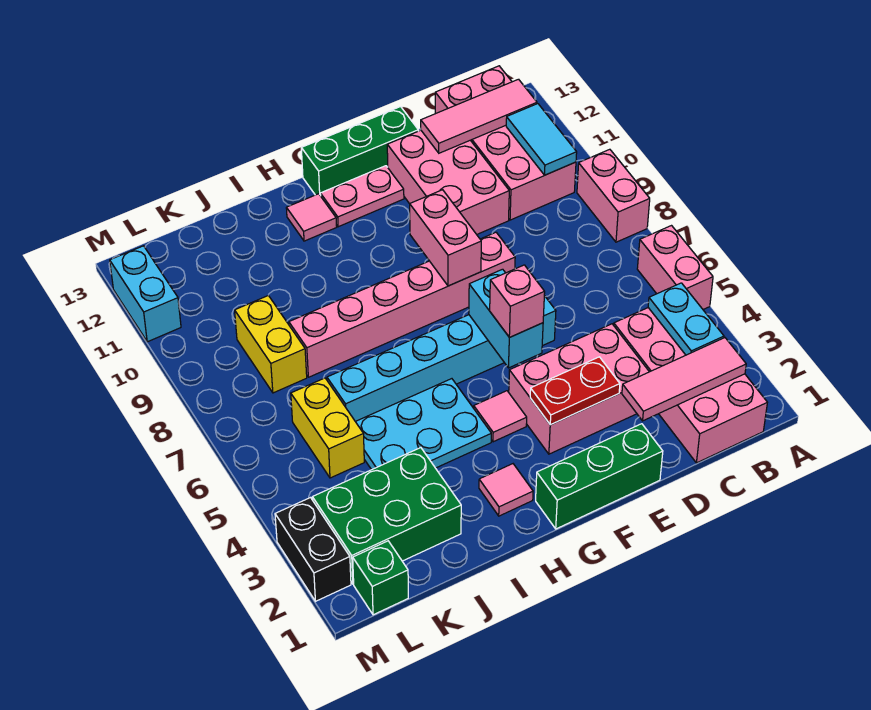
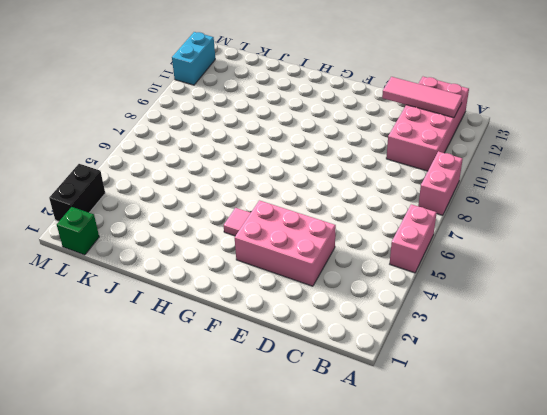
none -> pink brick B1:C4 level 1
none -> pink brick D10:E12 level 1
none -> green brick E1:G1 level 1

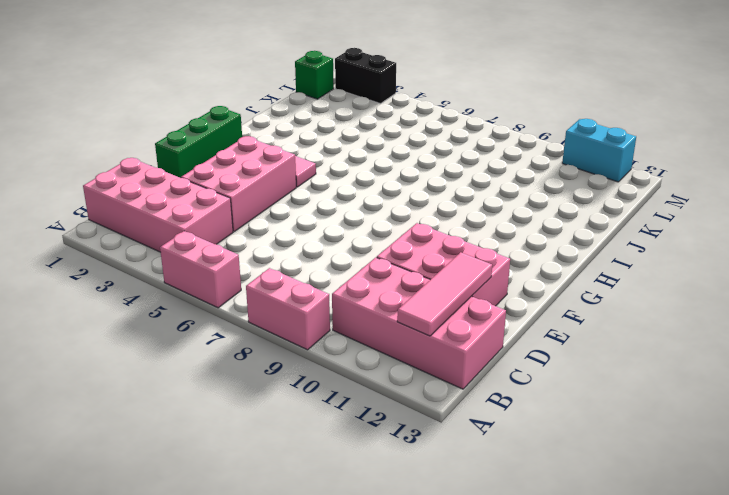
none -> cyan brick E6:J6 level 1
none -> pink brick E8:J8 level 1
none -> green brick E13:G13 level 1

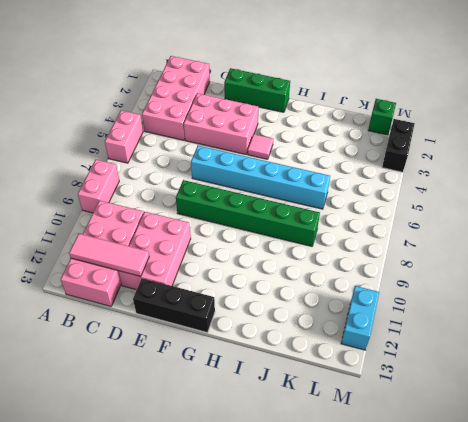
green brick E8:J8 level 1 -> pink brick E8:J8 level 1
black brick E13:G13 level 1 -> green brick E13:G13 level 1
none -> pink plate F12:G12 level 1
none -> pink tile H2 level 1
none -> cyan plate H4:J5 level 1

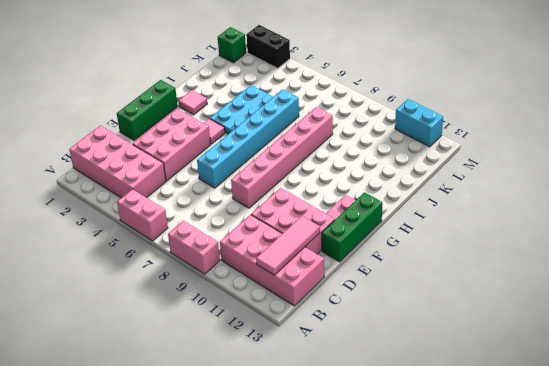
none -> pink tile H12 level 1
none -> green brick J2:L3 level 1
none -> yellow brick K5:K6 level 1

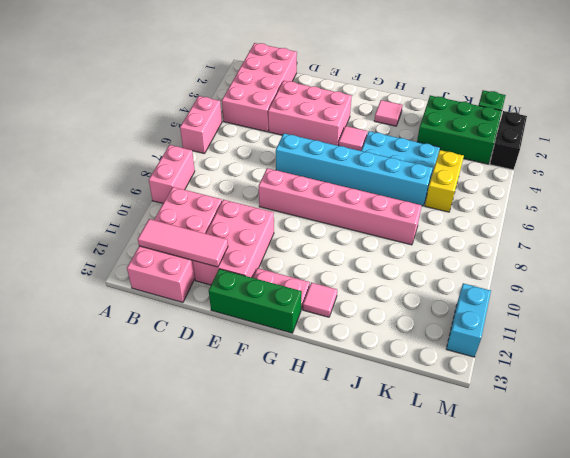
none -> green brick E1:G1 level 1
none -> yellow brick K8:K9 level 1
none -> pink tile B2:D2 level 2

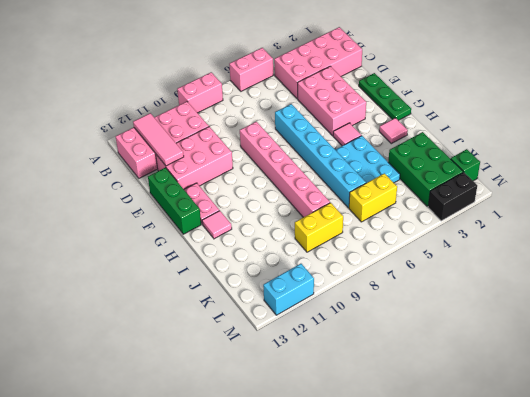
green plate E1:G1 level 1 -> green brick E1:G1 level 1
none -> pink tile B2:D2 level 2
none -> cyan plate B3:B4 level 2
none -> cyan tile B10:B11 level 2

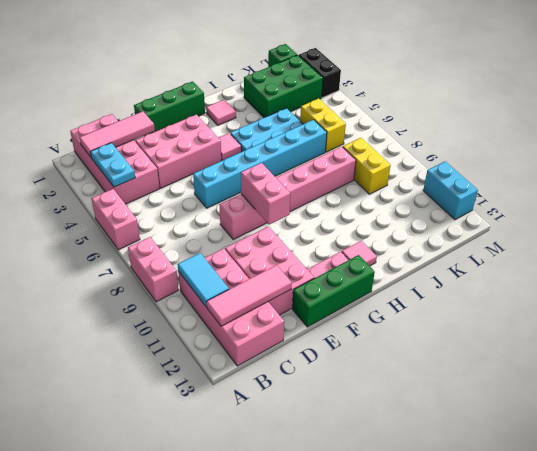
none -> red plate E3:F3 level 2
none -> cyan brick F5:F6 level 2
none -> pink brick F5 level 3

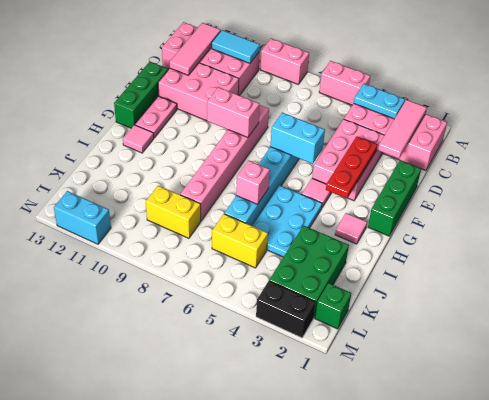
red plate E3:G3 level 2 -> red plate E3:F3 level 2
pink brick I6 level 2 -> pink brick F5 level 3

